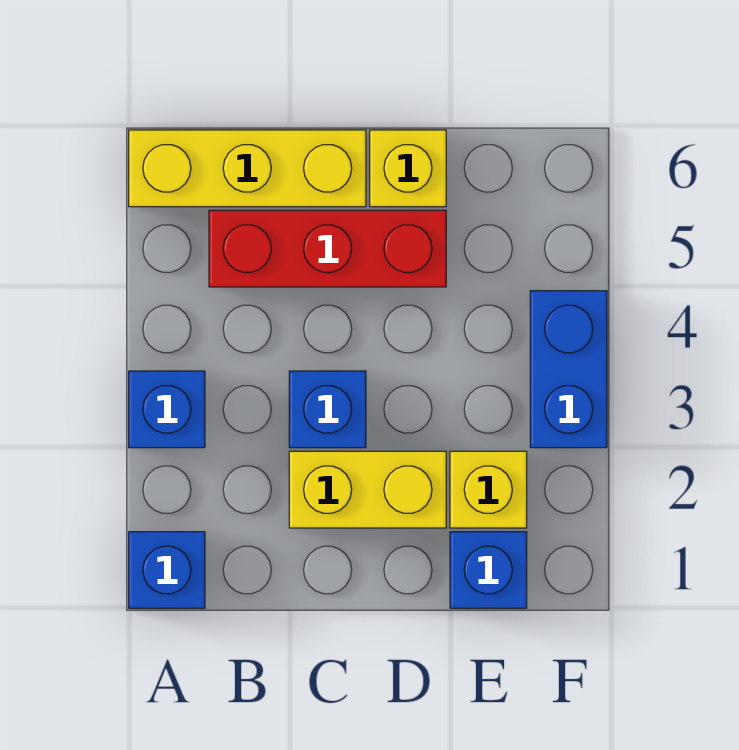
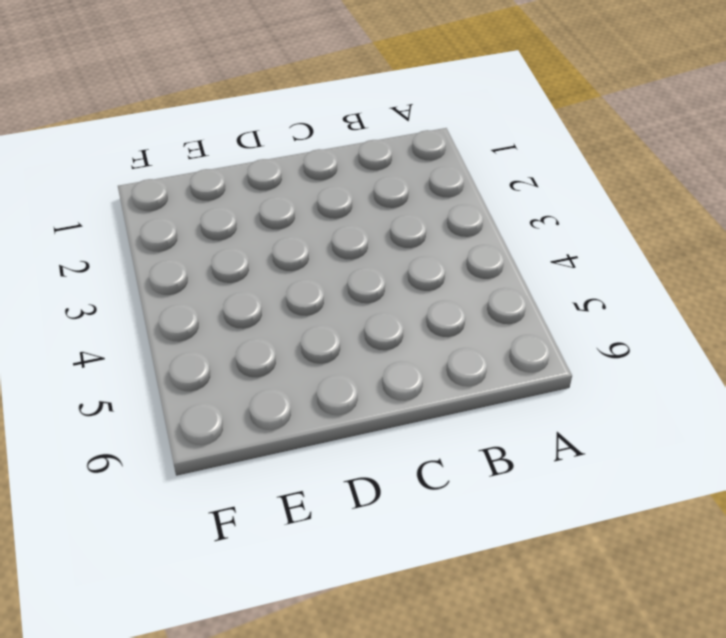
none -> blue brick A1 level 1
none -> blue brick A3 level 1

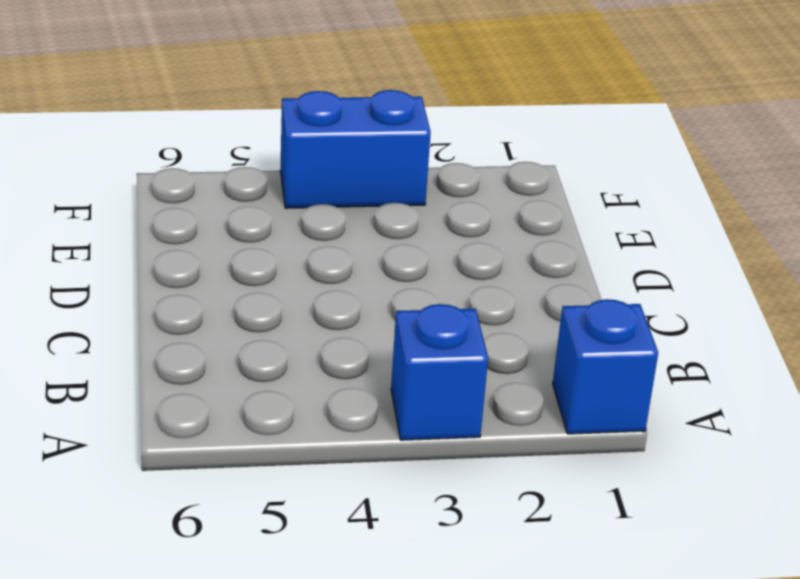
none -> yellow brick A6:C6 level 1
none -> red brick B5:D5 level 1

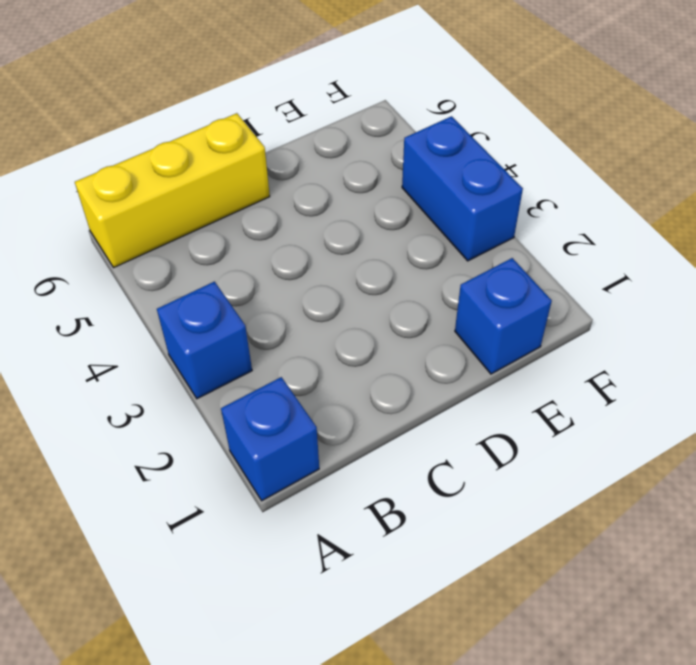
none -> red brick B5:D5 level 1
none -> yellow brick C2:D2 level 1

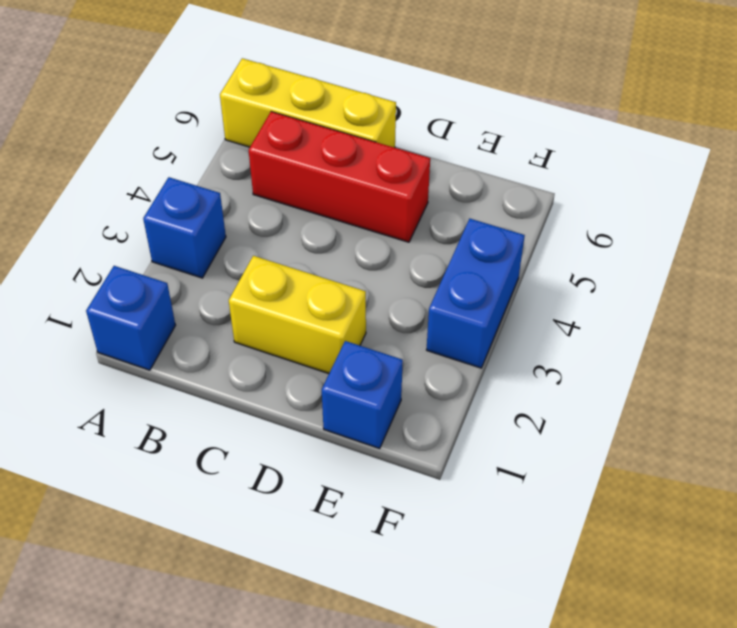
none -> blue brick C3 level 1
none -> yellow brick D6 level 1

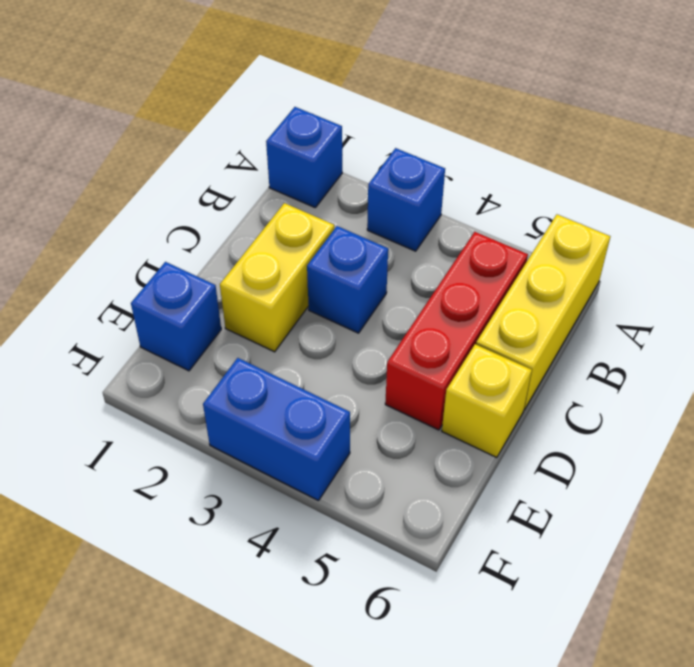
none -> yellow brick E2 level 1

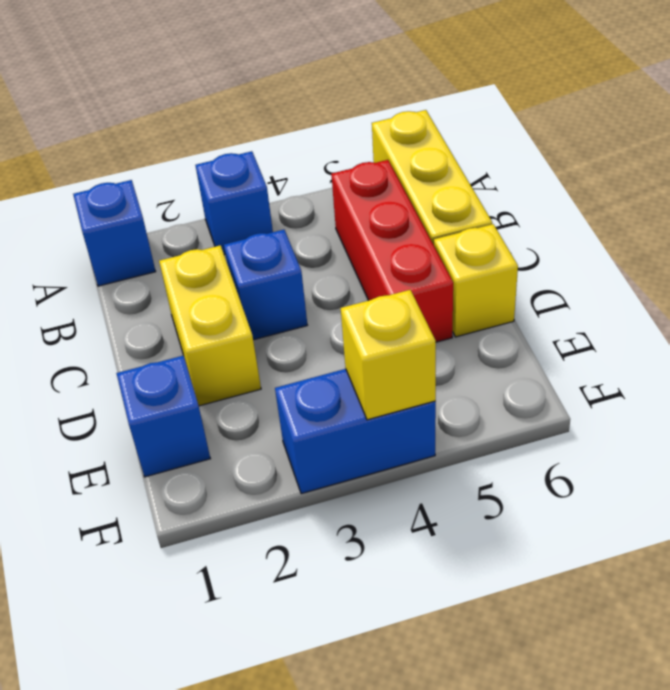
yellow brick F4 level 2 -> yellow brick E2 level 1

